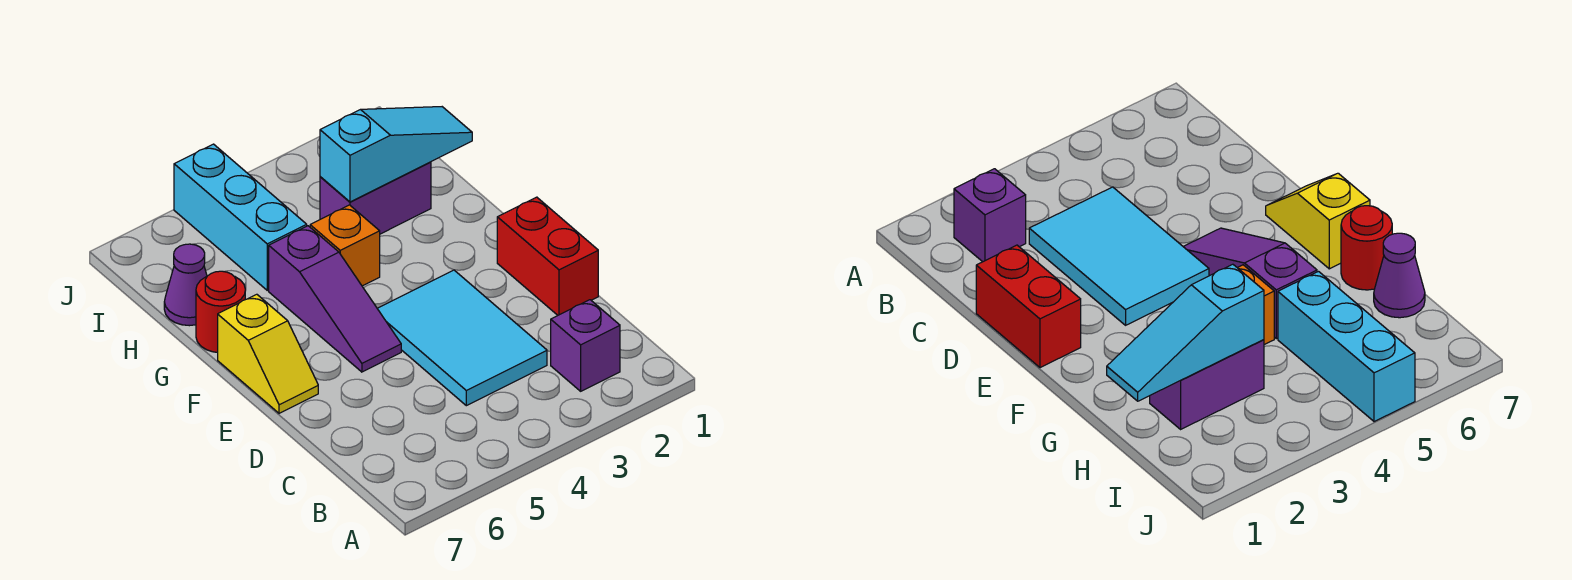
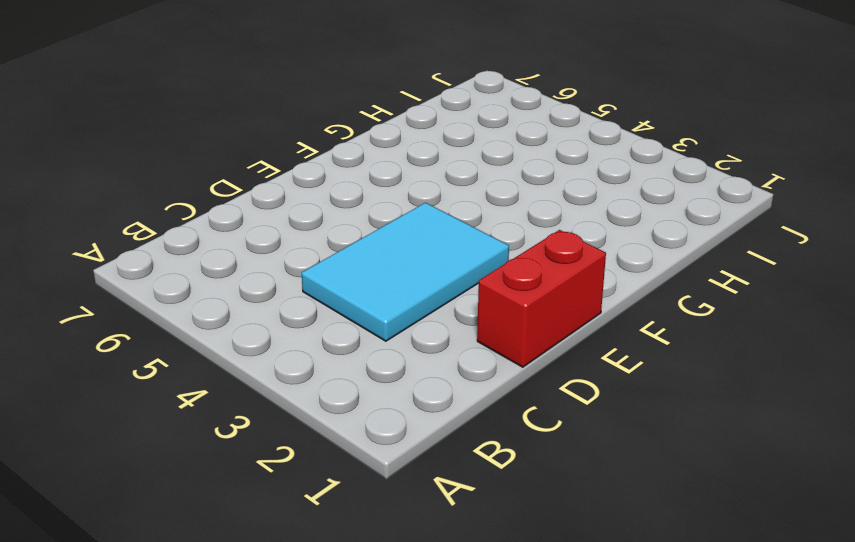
none -> purple brick B2 level 1
none -> purple slope E5:G5 level 1 top G

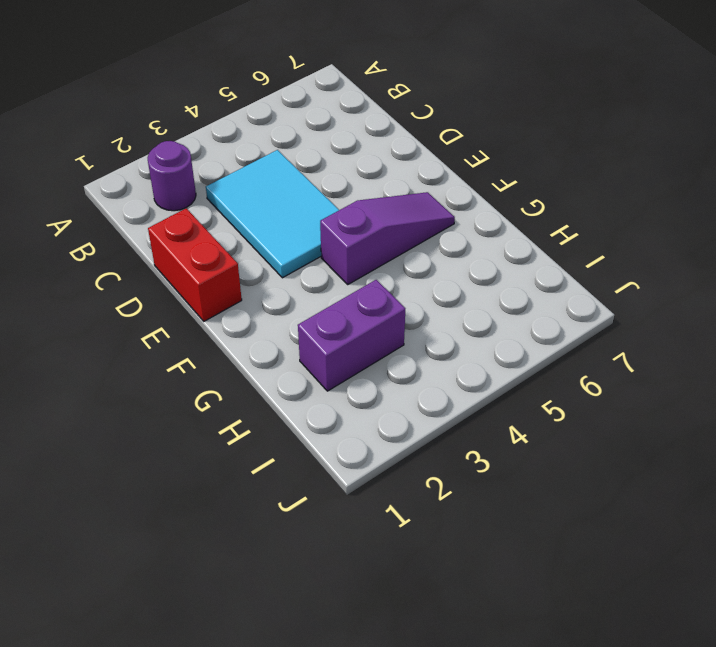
purple round brick B2 level 1 -> purple brick B2 level 1
purple slope F4:F6 level 1 top 4 -> purple slope E5:G5 level 1 top G
none -> yellow slope E7:F7 level 1 top F
none -> orange brick G4 level 1

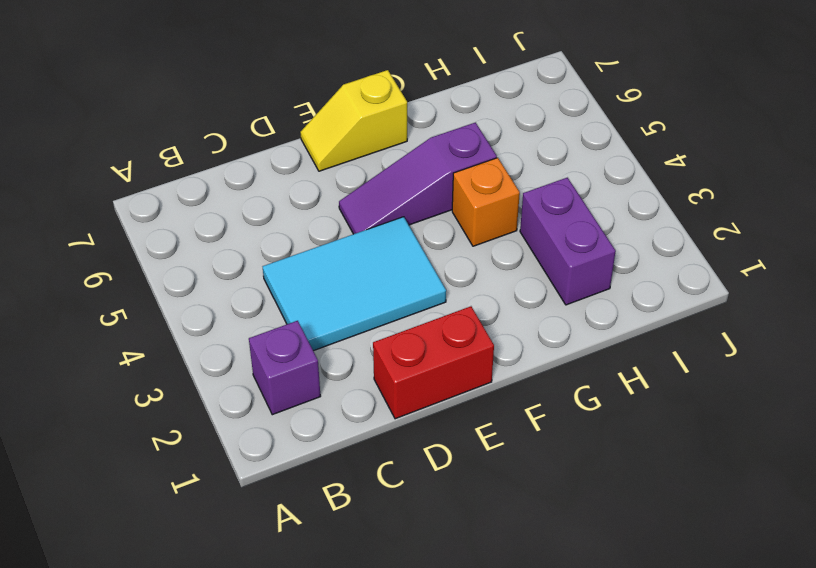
none -> red round brick G7 level 1
none -> cyan brick H5:J5 level 1

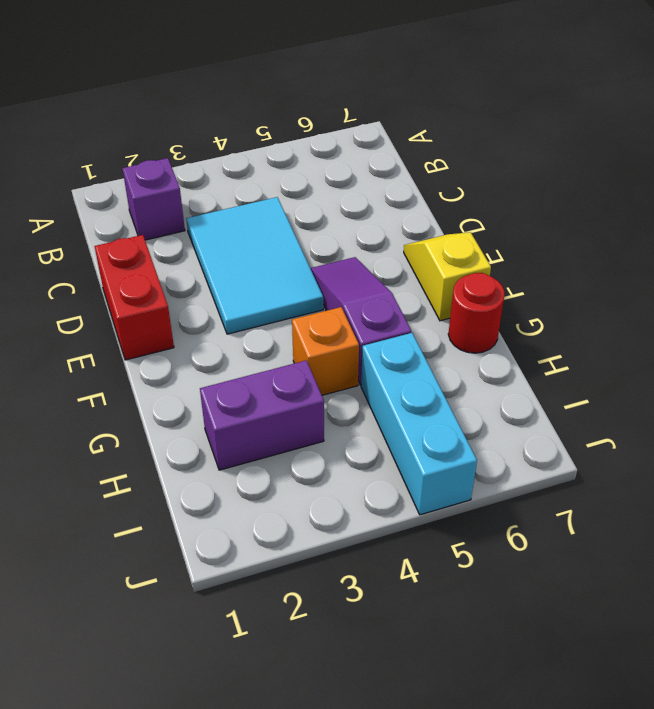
none -> purple cone H7 level 1
none -> cyan slope H1:H3 level 2 top 3

